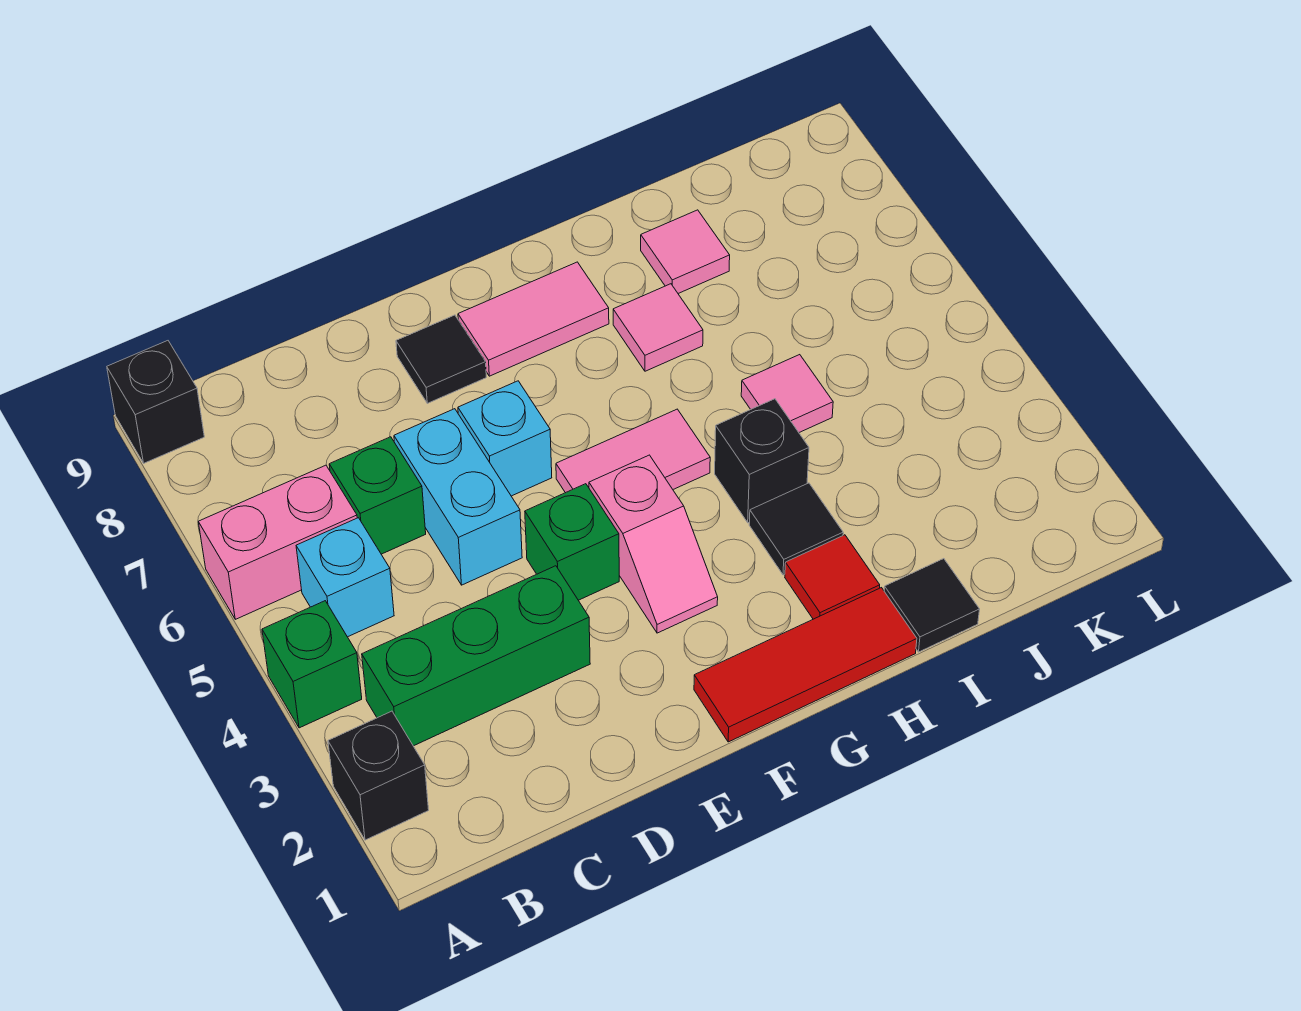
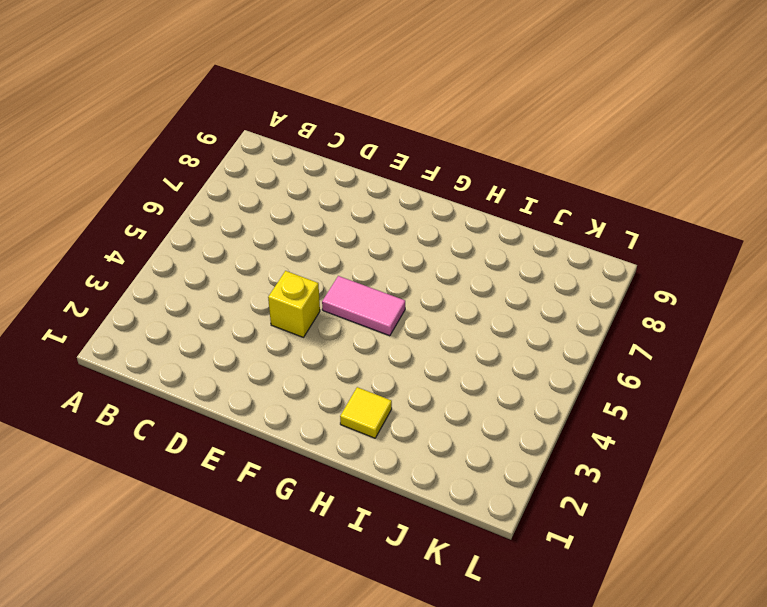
yellow brick E4 level 1 -> green brick E4 level 1
yellow tile H2 level 1 -> red tile H2 level 1
none -> black brick A2 level 1
none -> green brick A4 level 1
none -> pink brick A6:B6 level 1

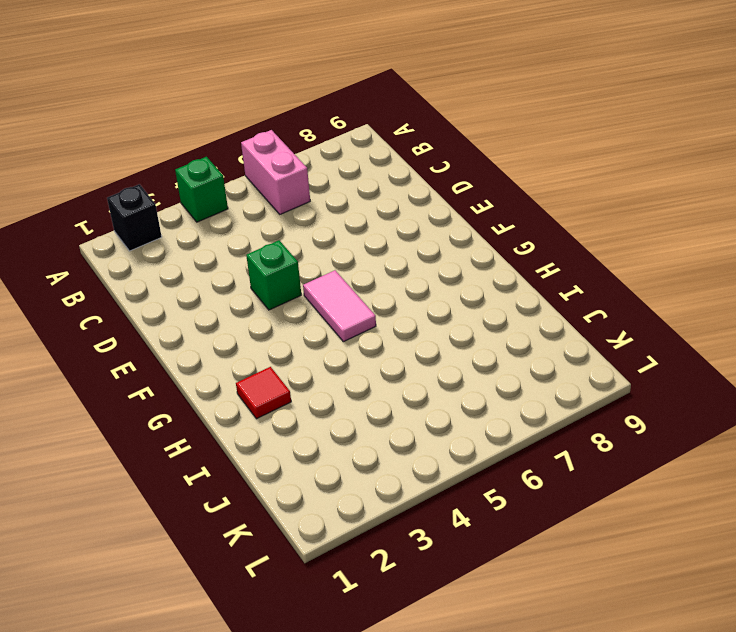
none -> black brick A9 level 1
none -> green brick B3:D3 level 1
none -> cyan brick B5 level 1

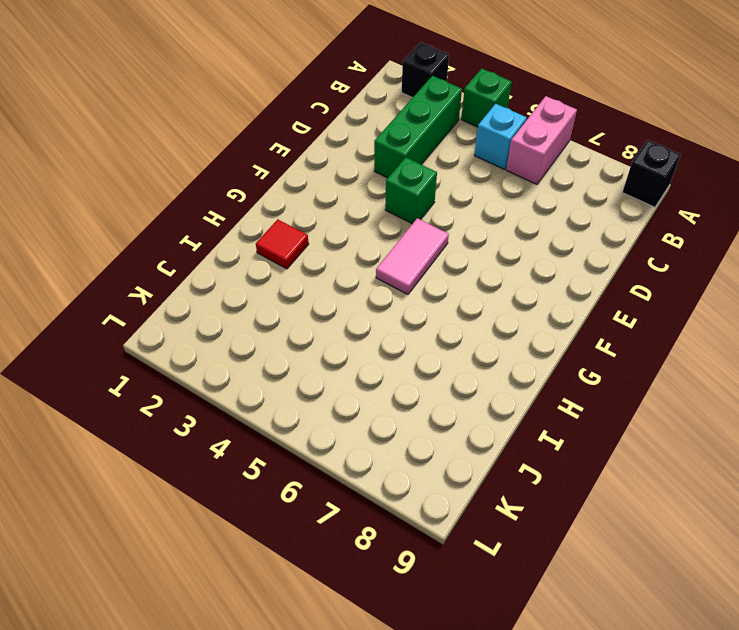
none -> green brick C6 level 1
none -> cyan brick D5:D6 level 1
none -> cyan brick E6 level 1

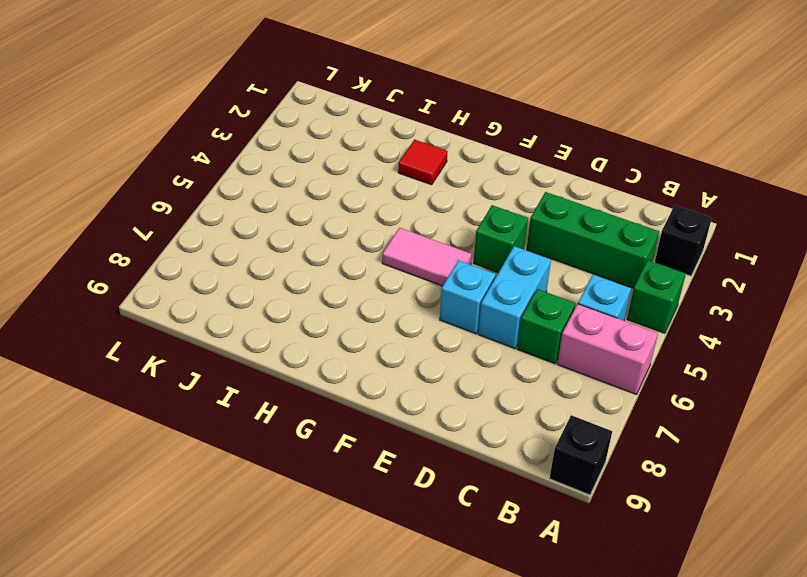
none -> black tile E8 level 1
none -> red tile F1:H1 level 1
none -> pink slope F3:F4 level 1 top 4

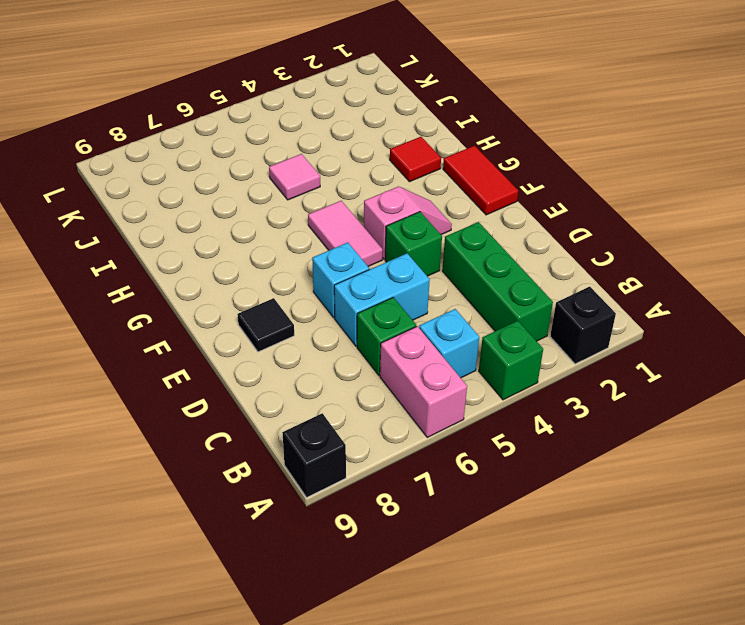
red tile F1:G1 level 1 -> red tile F1:H1 level 1
none -> pink tile F8:G8 level 1
none -> black tile H3 level 1
none -> black brick H4 level 1

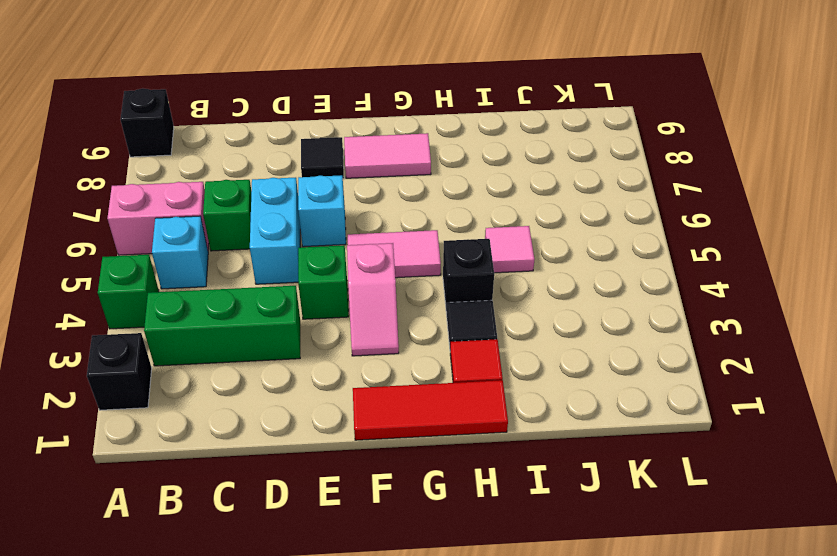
none -> pink tile H7 level 1
none -> black tile I1 level 1
none -> pink tile I8 level 1

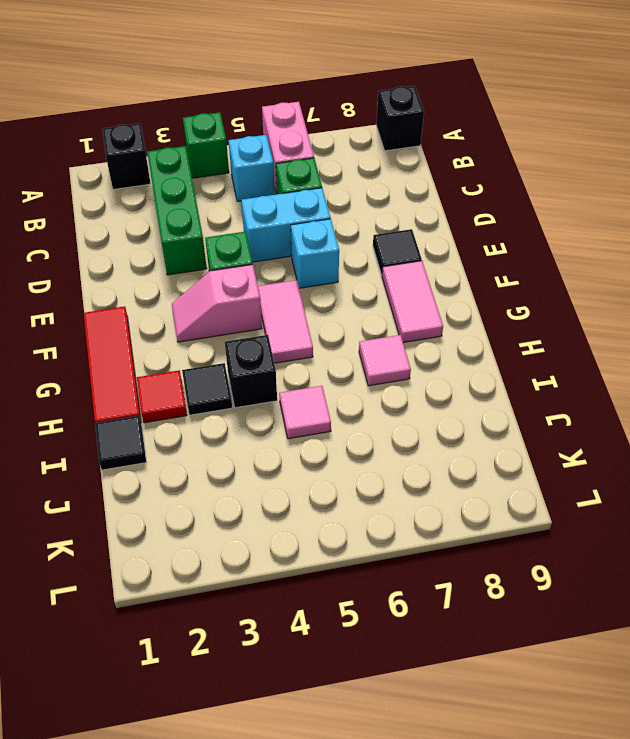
none -> pink tile I8 level 1

